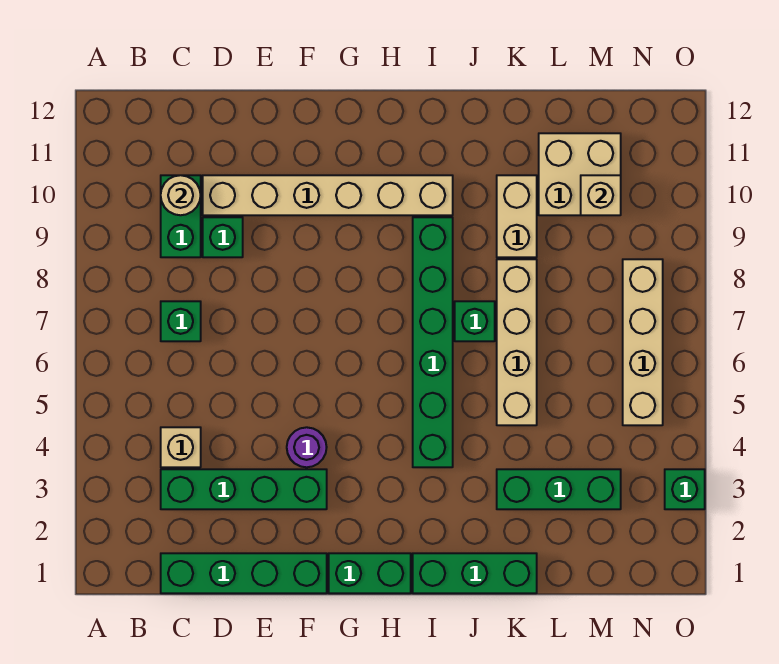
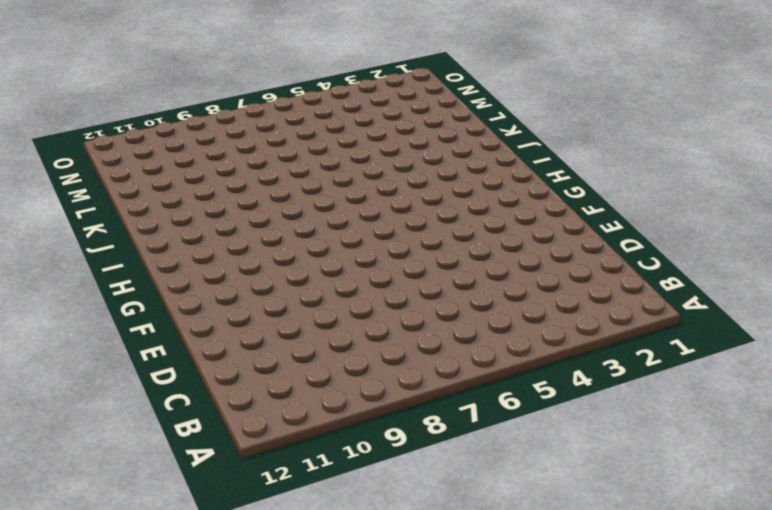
none -> green brick C1:F1 level 1
none -> green brick C3:F3 level 1
none -> tan brick C4 level 1

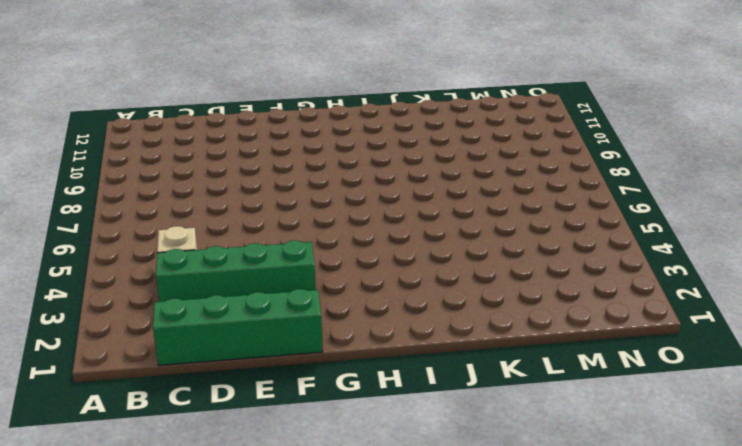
none -> green brick C7 level 1
none -> green brick C9:C10 level 1
none -> green brick D9 level 1

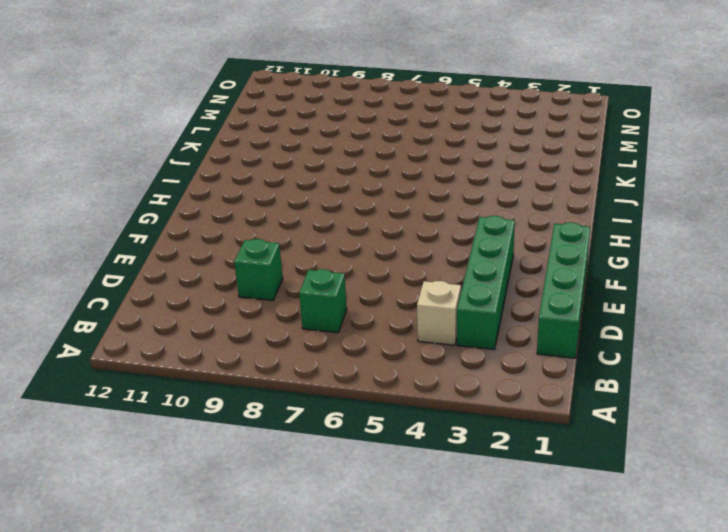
none -> green brick C9:C10 level 1
none -> tan brick D10:I10 level 1
none -> purple round brick F4 level 1

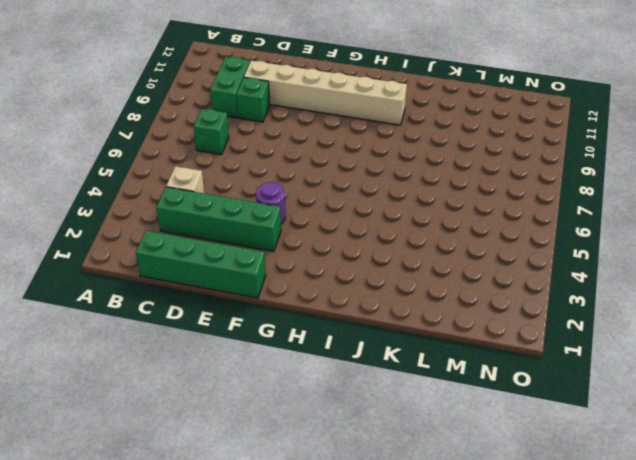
none -> green brick G1:H1 level 1
none -> green brick I1:K1 level 1
none -> green brick I4:I9 level 1

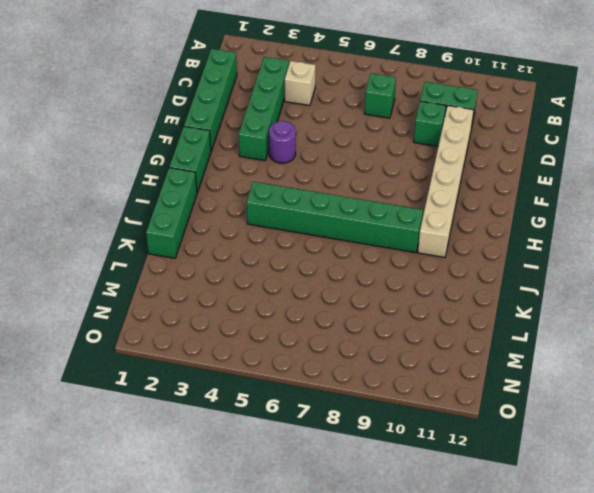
none -> green brick J7 level 1
none -> green brick K3:M3 level 1
none -> tan brick K5:K8 level 1

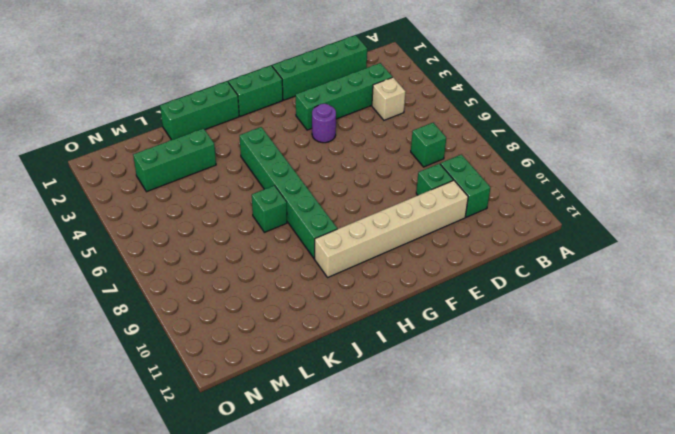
none -> tan brick K5:K8 level 1
none -> tan brick K9:K10 level 1
none -> tan brick L10:M11 level 1

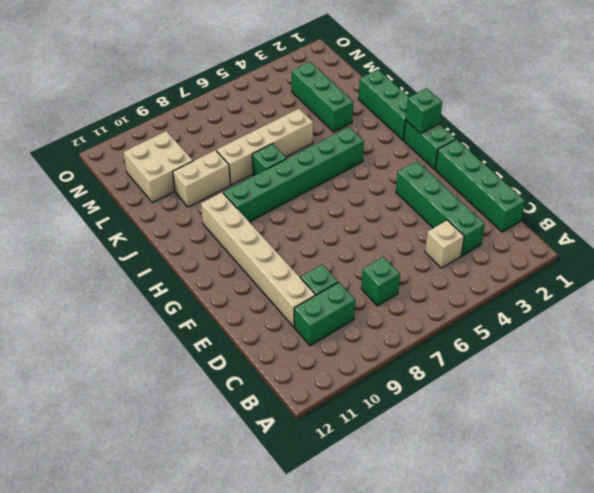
green brick H1 level 2 -> green brick O3 level 1
none -> purple round brick F4 level 1
none -> tan brick N5:N8 level 1
none -> tan round brick C10 level 2

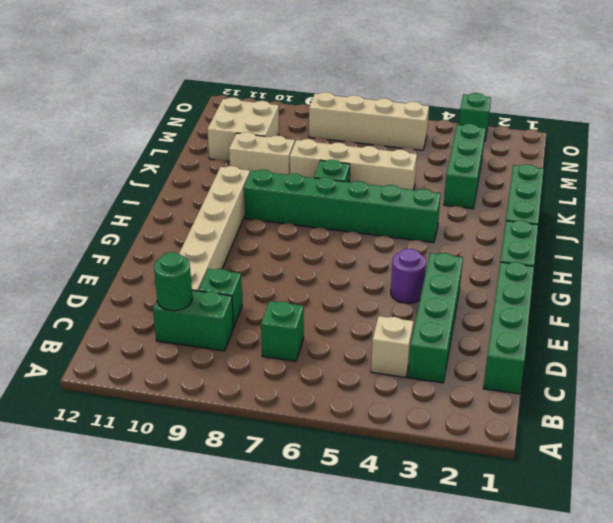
green round brick C10 level 2 -> tan round brick C10 level 2
none -> tan brick M10 level 2

